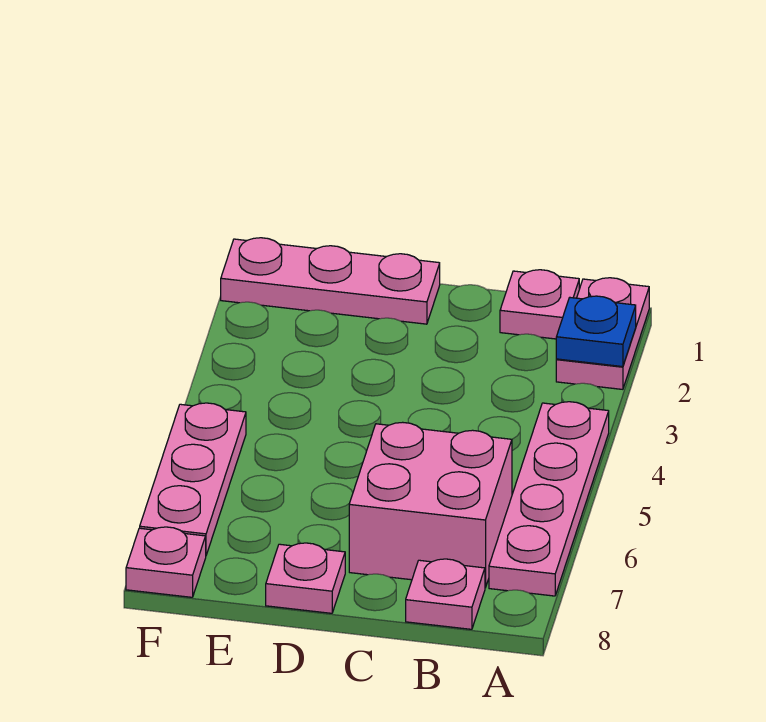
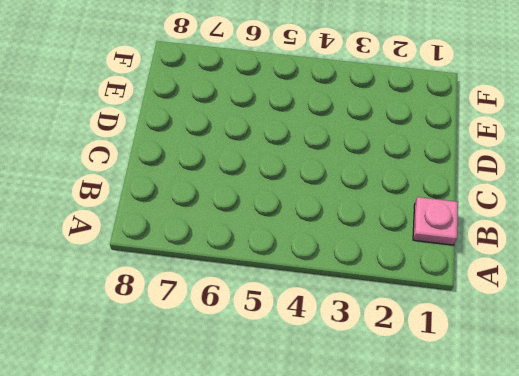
none -> pink plate A1:A2 level 1
none -> pink plate A4:A7 level 1

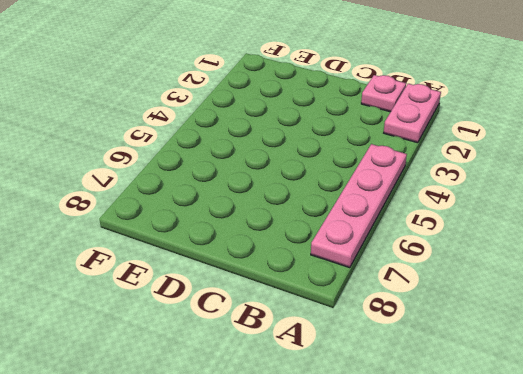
none -> pink brick B6:C7 level 1
none -> pink plate B8 level 1

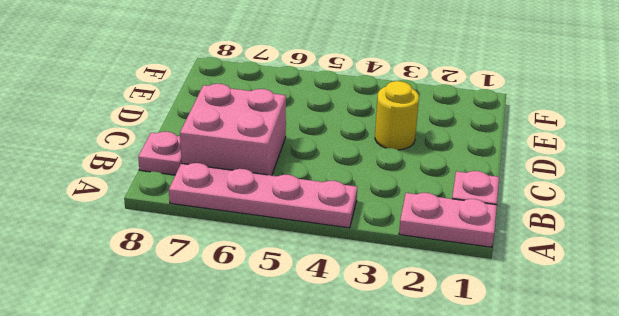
yellow round brick D3 level 1 -> none
none -> pink plate D1:F1 level 1
none -> pink plate D8 level 1

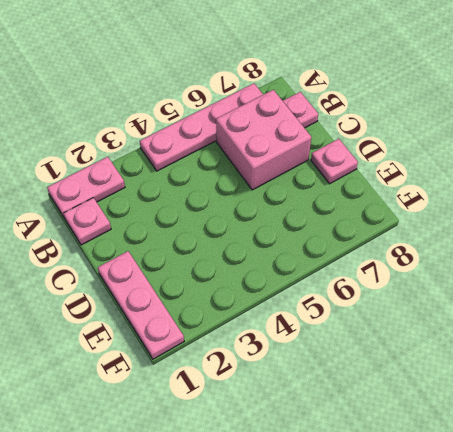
none -> pink plate F5:F7 level 1
none -> pink plate F8 level 1

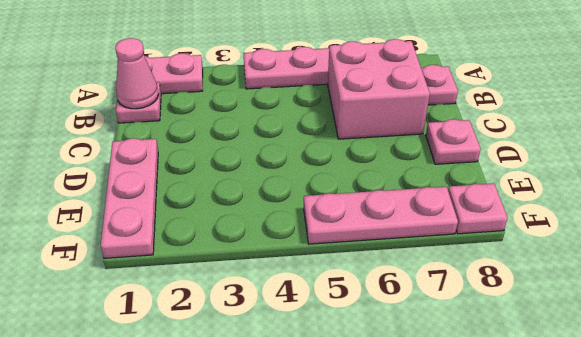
pink cone B1 level 2 -> none
none -> blue plate A2 level 2

